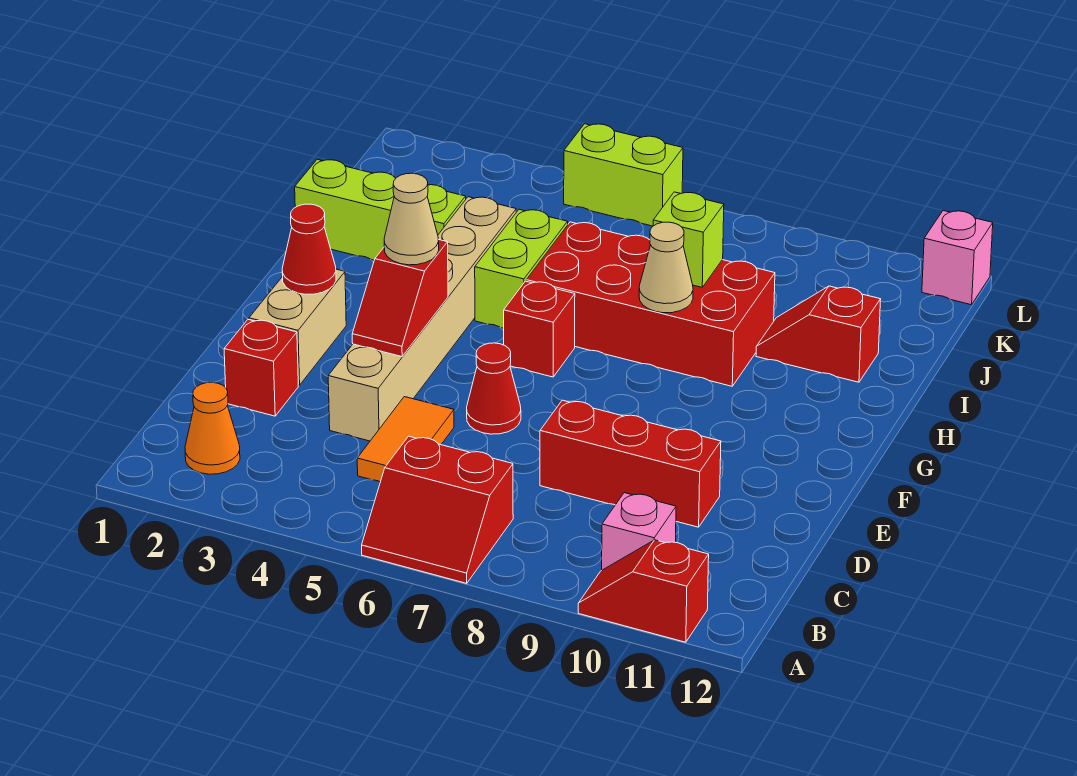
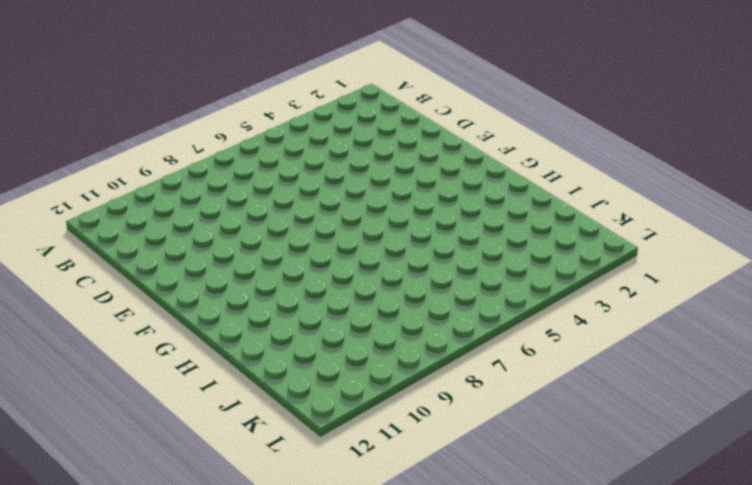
none -> red slope A6:B7 level 1 top B
none -> red slope A10:A11 level 1 top 11
none -> orange cone B2 level 1

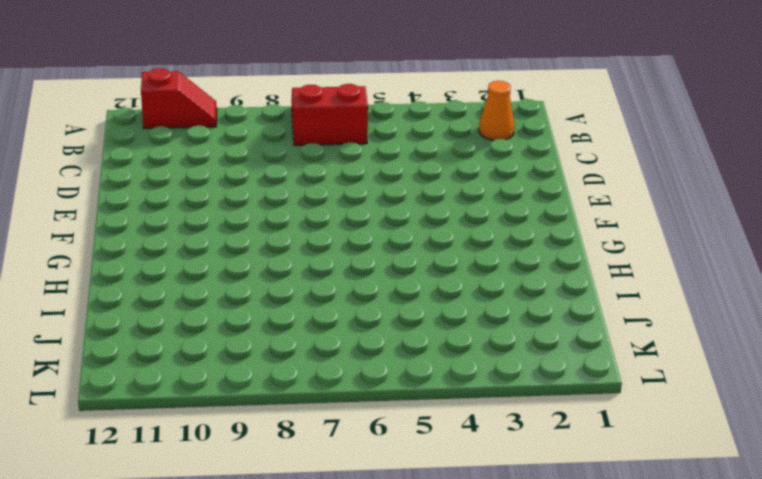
none -> pink brick B10 level 1
none -> orange tile C5:D5 level 1
none -> red brick D2 level 1

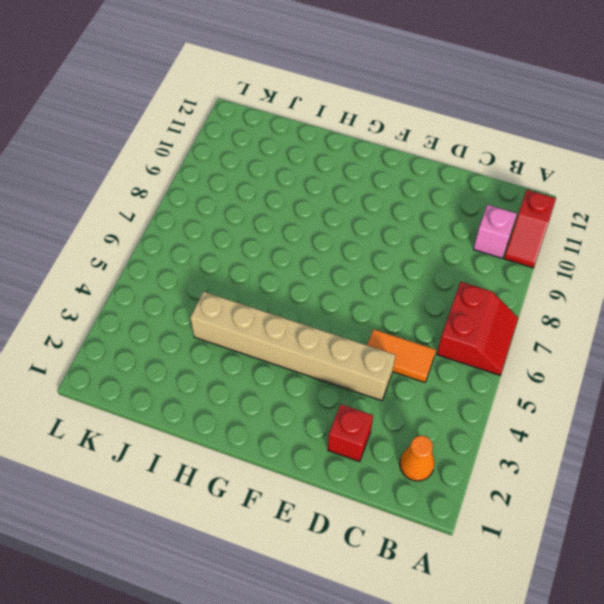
none -> red brick D8:D10 level 1
none -> tan brick E2:F2 level 1
none -> red cone E6 level 1

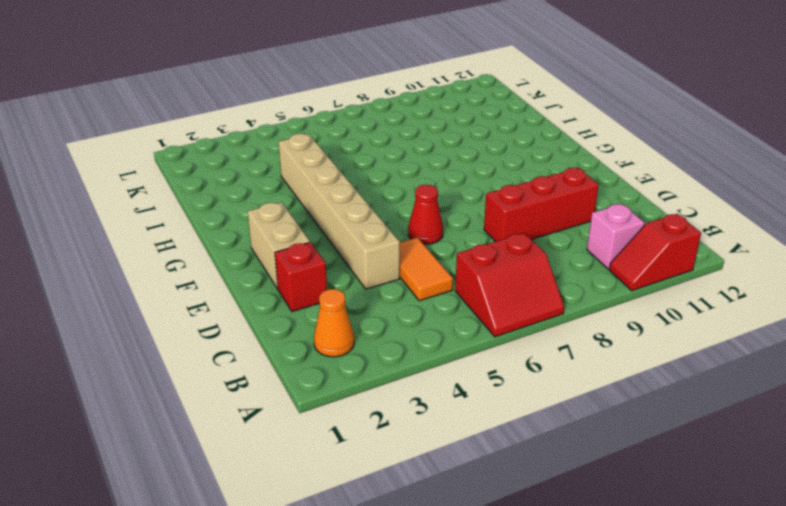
none -> red brick G6 level 1
none -> lime brick H5:I5 level 1
none -> red brick H6:I9 level 1

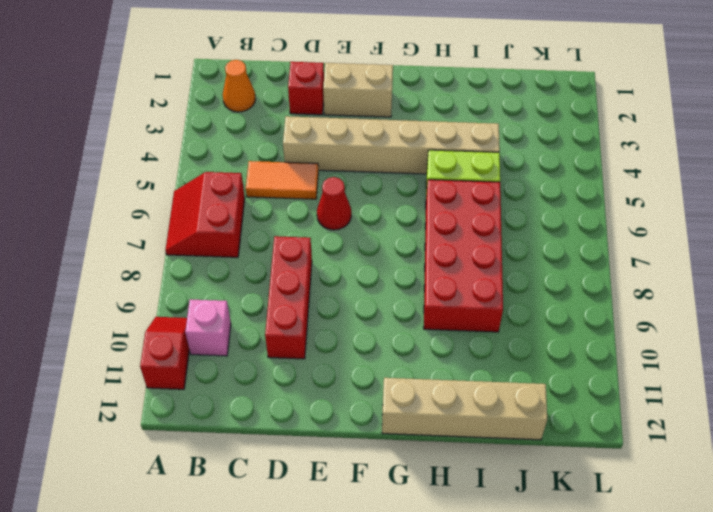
tan brick G12:J12 level 1 -> none
none -> red brick G6 level 1
none -> lime brick I1:I3 level 1
none -> red slope I10:I11 level 1 top 11

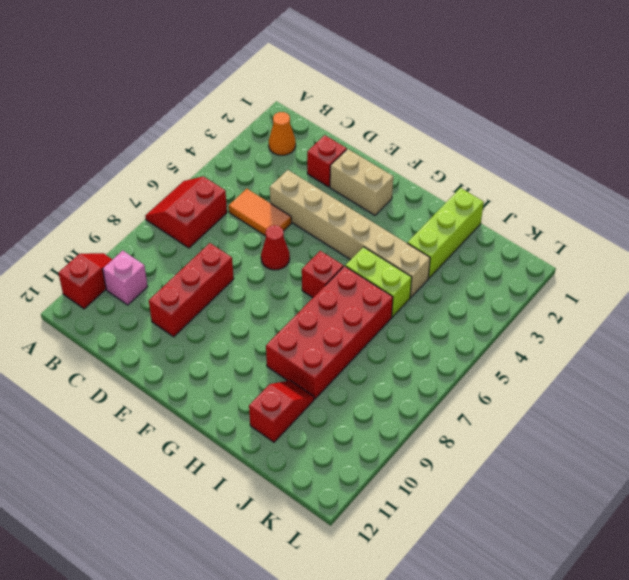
none -> lime brick L5:L6 level 1
none -> pink brick L12 level 1
none -> red slope E4:F4 level 2 top F

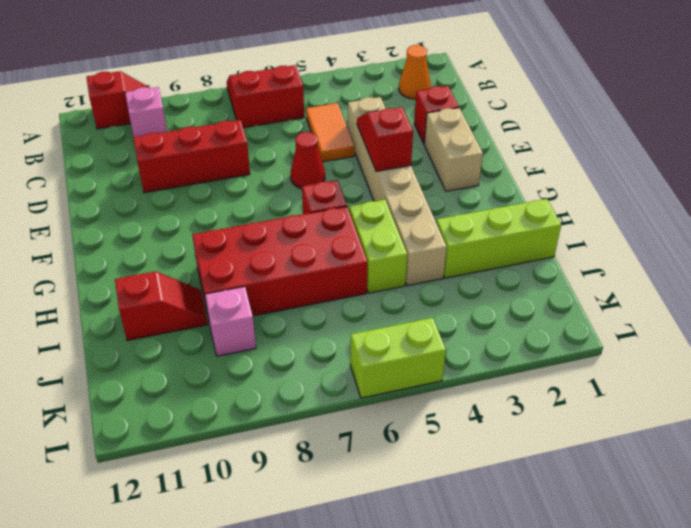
pink brick J9 level 1 -> pink brick L12 level 1
none -> red cone F2 level 2
none -> tan cone H8 level 2
none -> lime brick I8 level 2

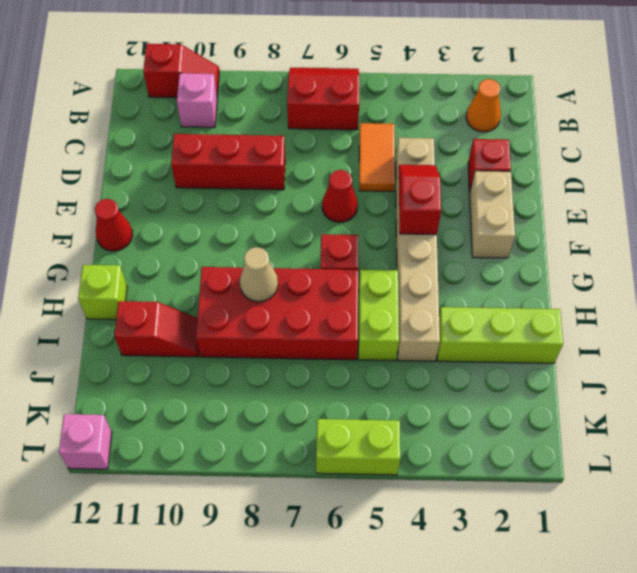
red cone F12 level 1 -> red cone F2 level 2
lime brick H12 level 1 -> lime brick I8 level 2
none -> tan cone F4 level 3

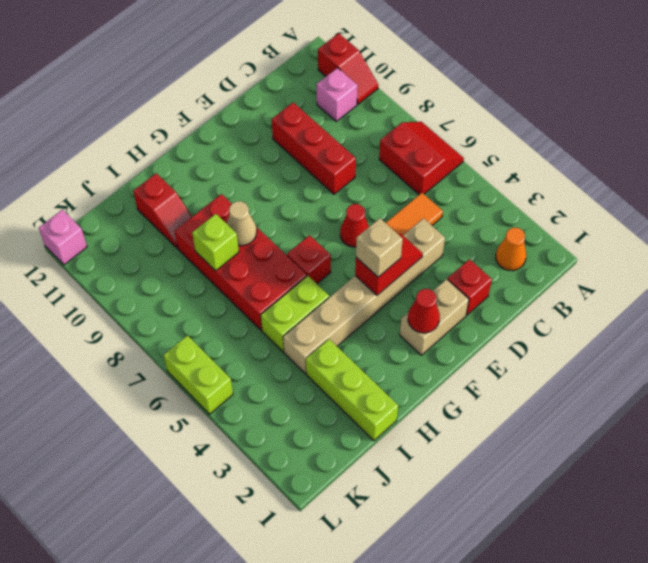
tan brick F4 level 3 -> tan cone F4 level 3

